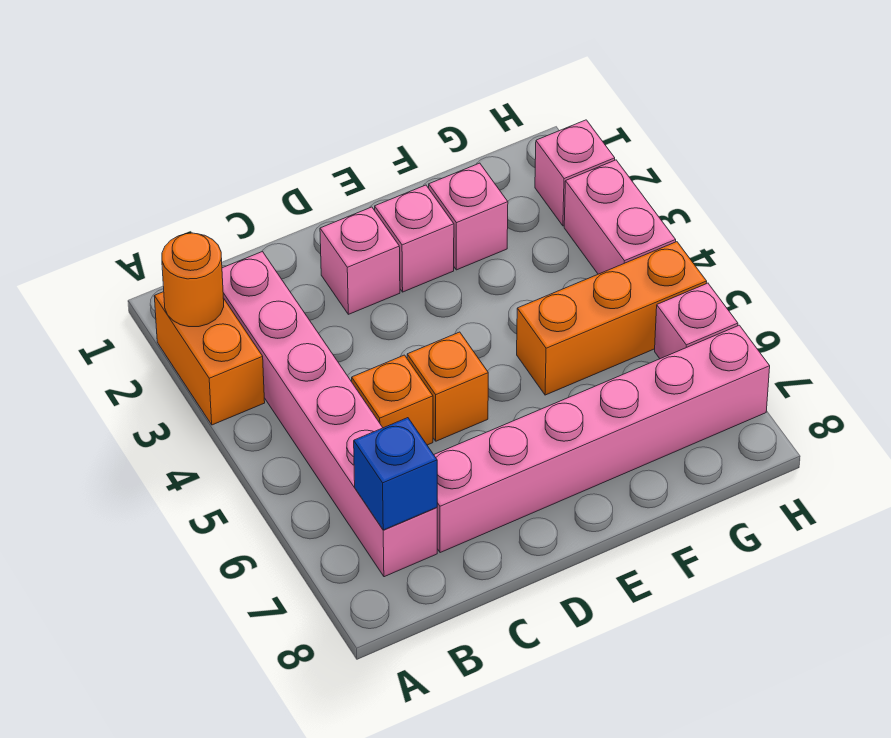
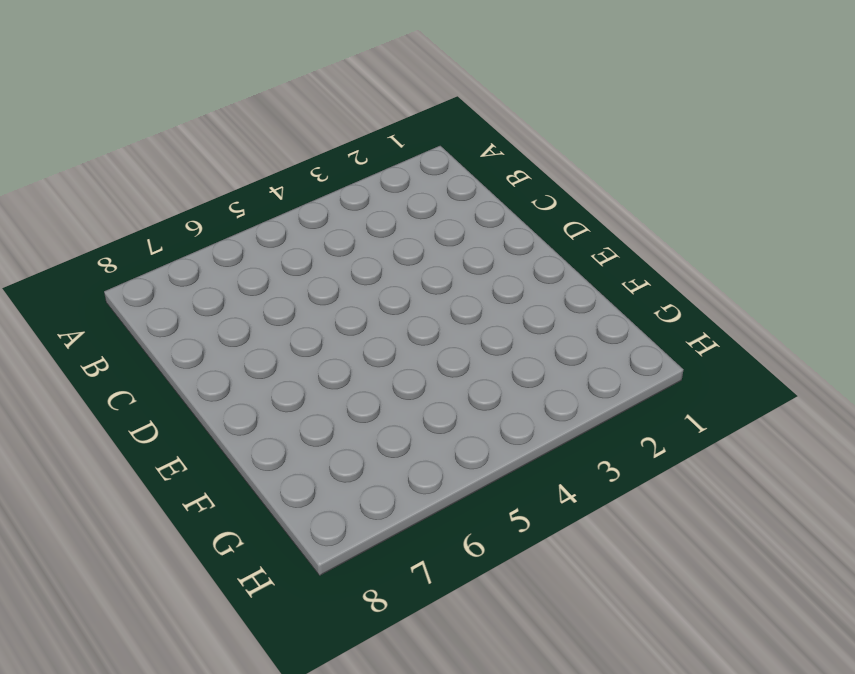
none -> orange brick A2:A3 level 1
none -> pink brick B2:B7 level 1
none -> orange brick C5 level 1

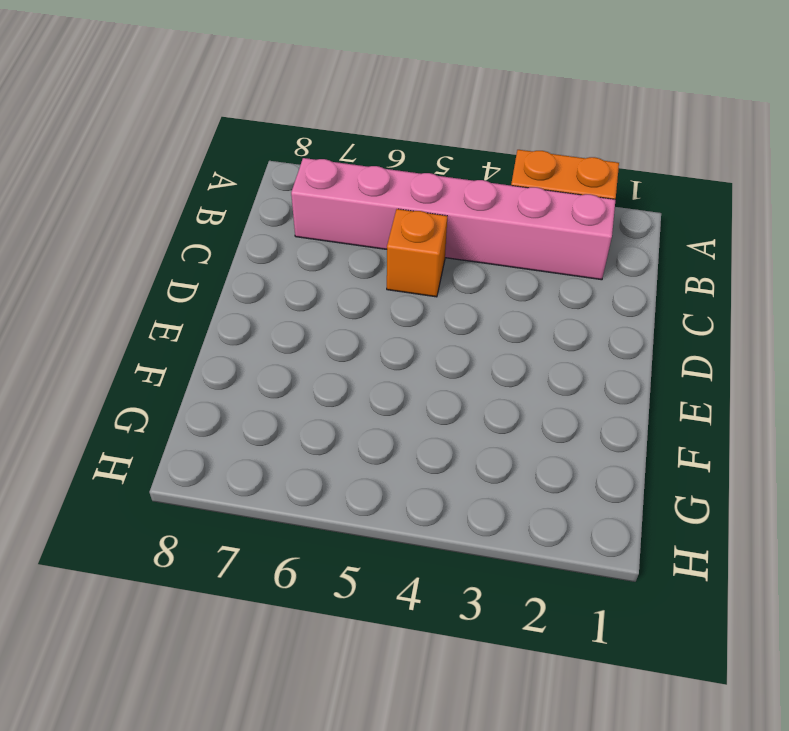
none -> pink brick C7:H7 level 1
none -> pink brick D2 level 1
none -> orange brick D5 level 1

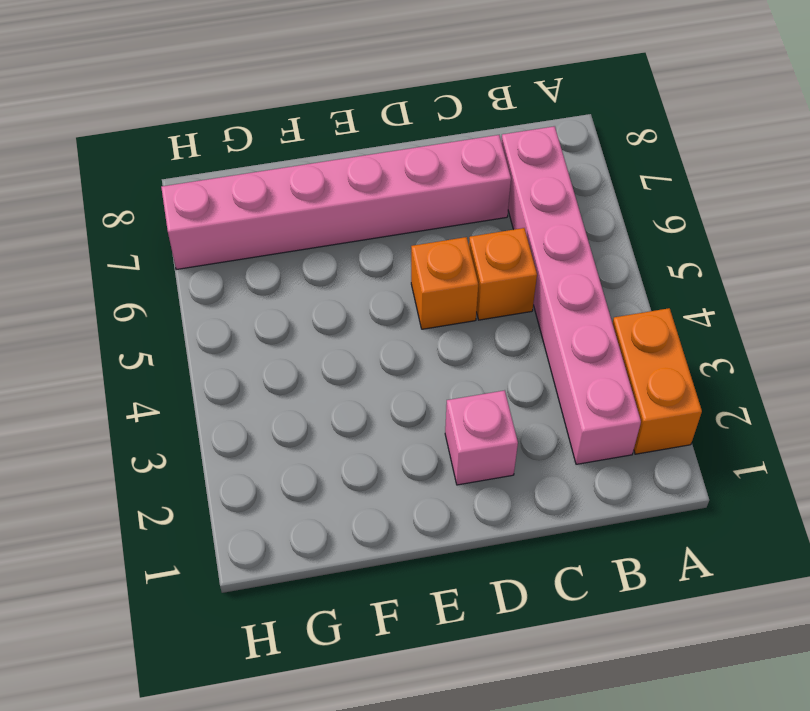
none -> pink brick E2 level 1
none -> pink brick F2 level 1
none -> orange brick F5:H5 level 1

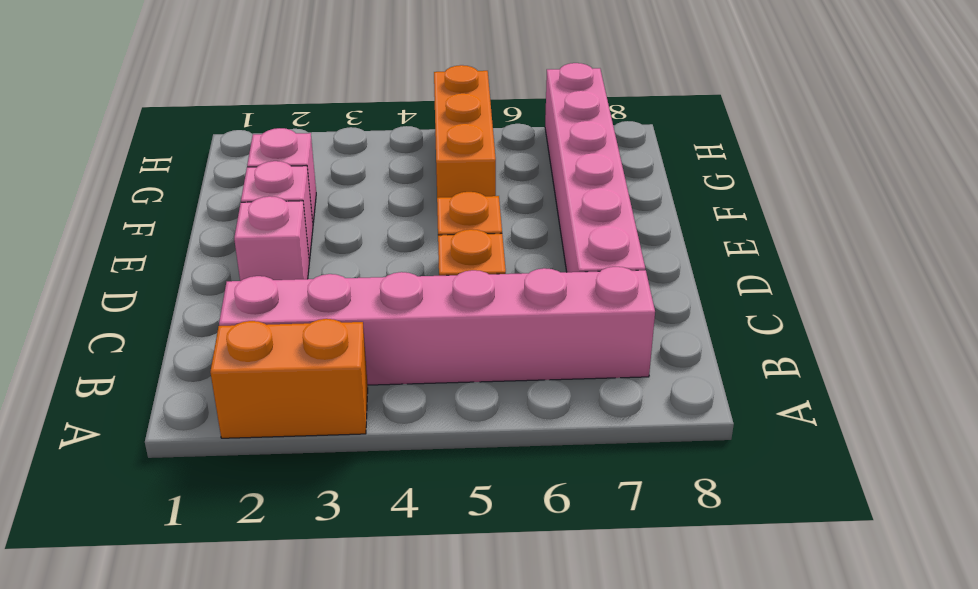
none -> pink brick H2 level 1
none -> pink brick H3:H4 level 1
none -> pink brick H6 level 1

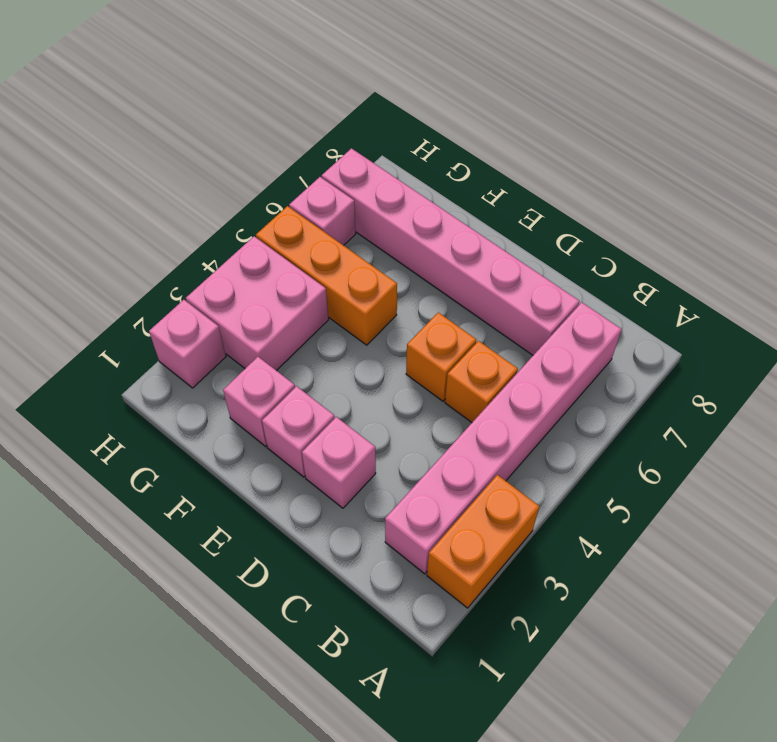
pink brick G3:H4 level 1 -> pink brick H3:H4 level 1
none -> orange round brick A2 level 2
none -> blue brick B7 level 2

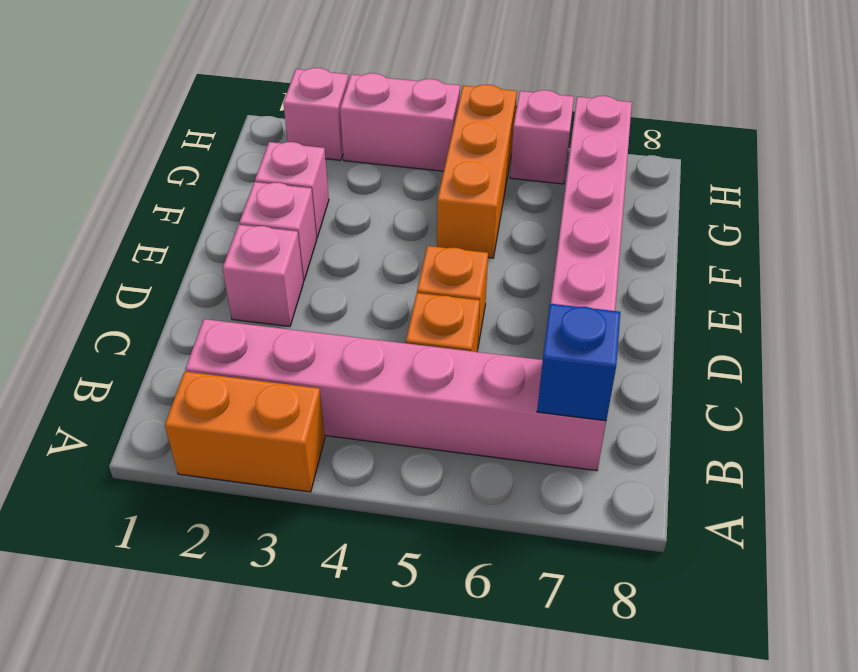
none -> orange round brick A2 level 2

